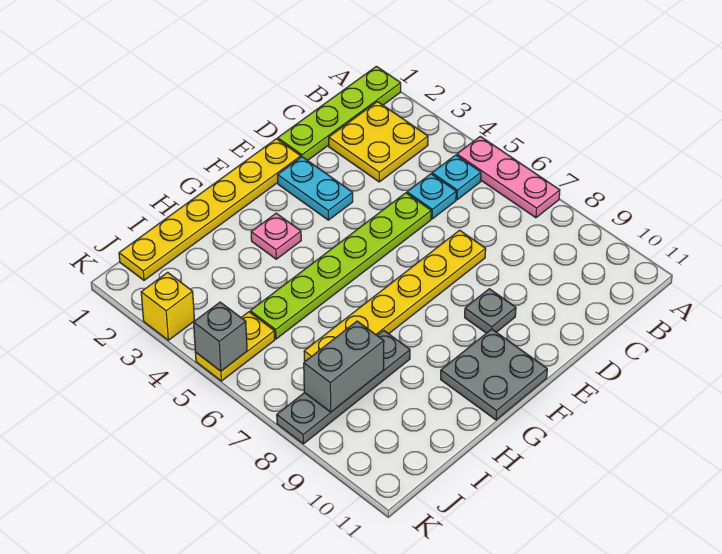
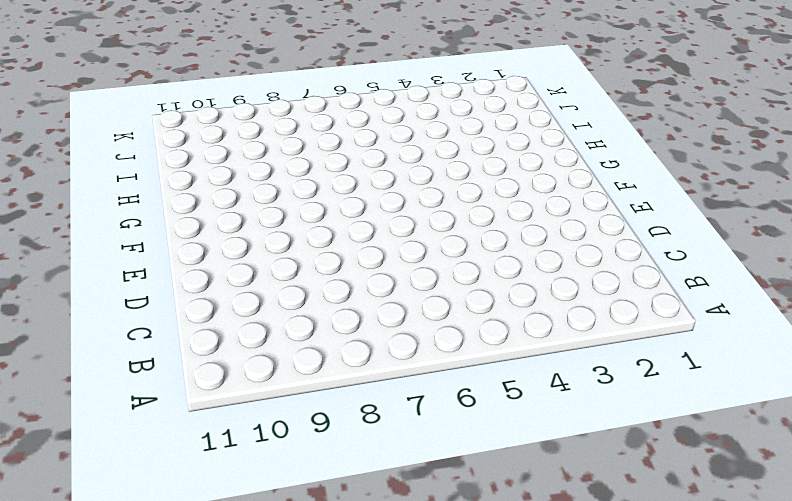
none -> lime plate A1:D1 level 1
none -> pink plate A5:A7 level 1
none -> yellow plate B2:C3 level 1

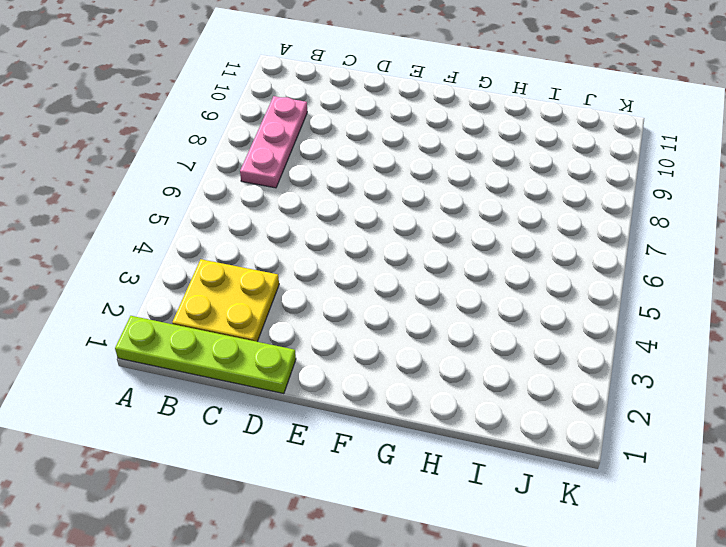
pink plate B7:B9 level 1 -> pink plate A5:A7 level 1
none -> cyan plate B5 level 1
none -> cyan plate C5 level 1
none -> lime plate D5:I5 level 1

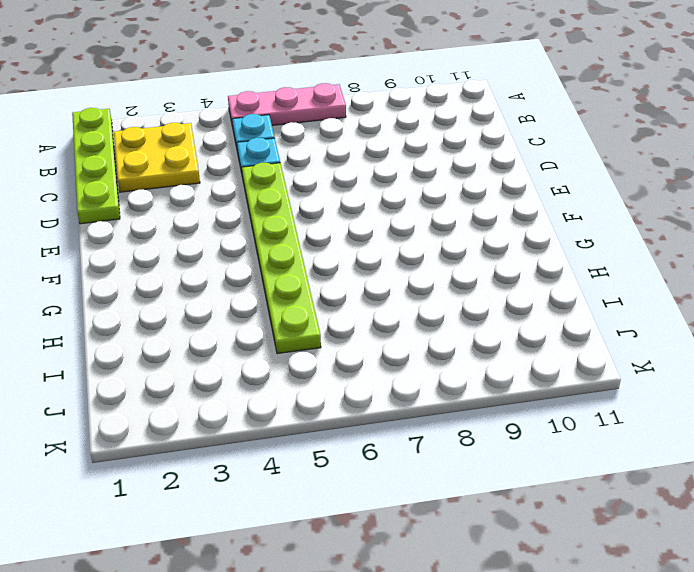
none -> yellow plate D7:I7 level 1
none -> yellow plate E1:J1 level 1
none -> cyan plate E2:E3 level 1

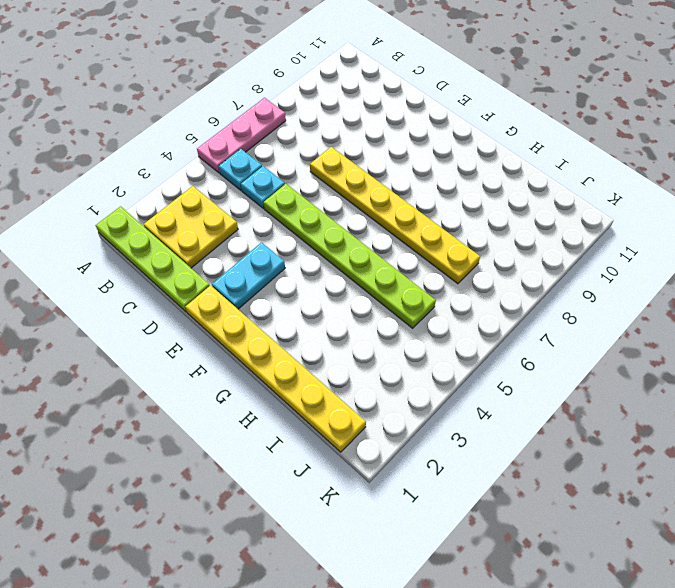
none -> grey plate E9 level 1
none -> grey plate F10:G11 level 1
none -> pink plate G3 level 1

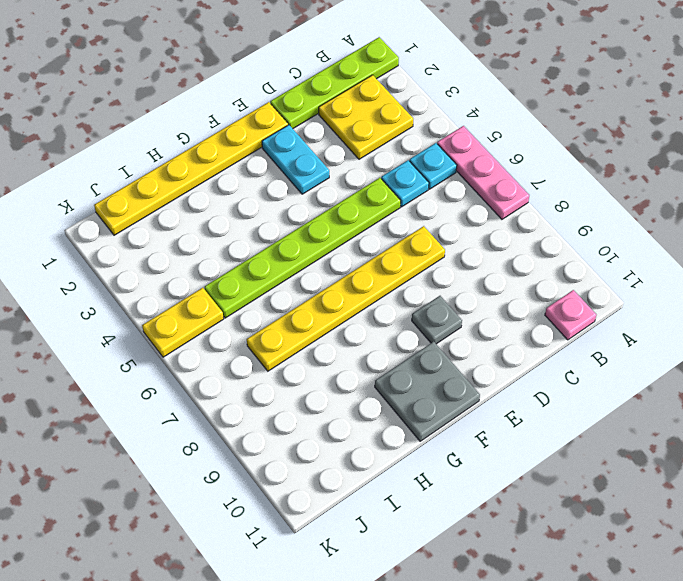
pink plate B11 level 1 -> pink plate G3 level 1
none -> grey plate H8:K8 level 1
none -> yellow brick K3 level 1
none -> grey brick I8:J8 level 2

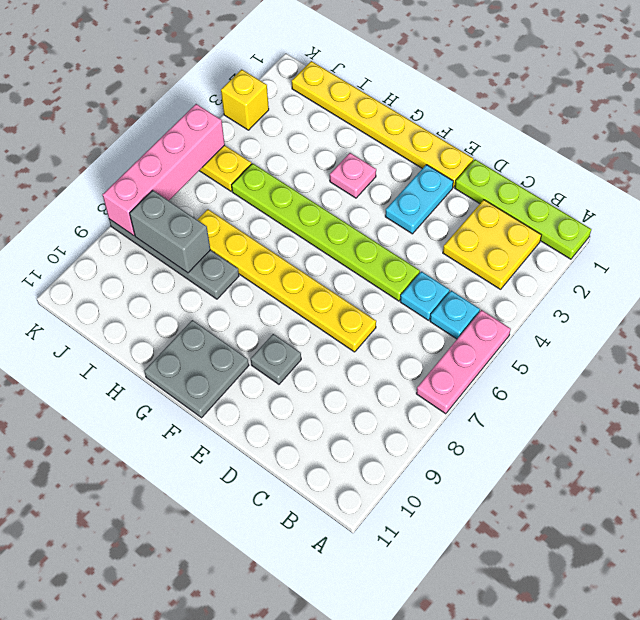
pink brick K5:K8 level 2 -> grey brick K5 level 2

